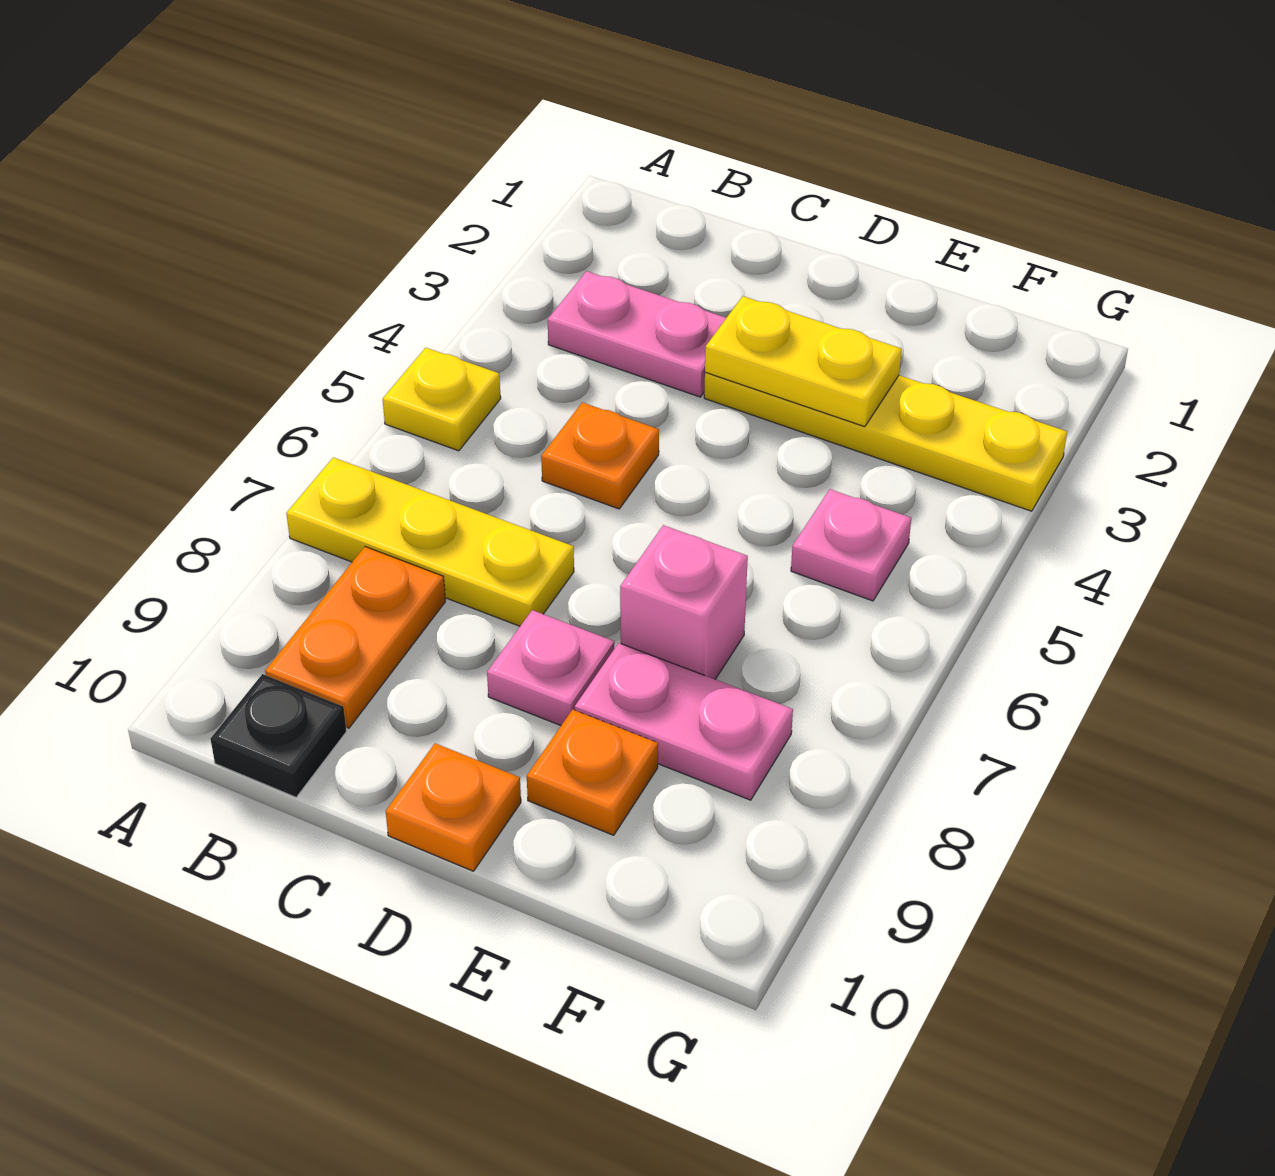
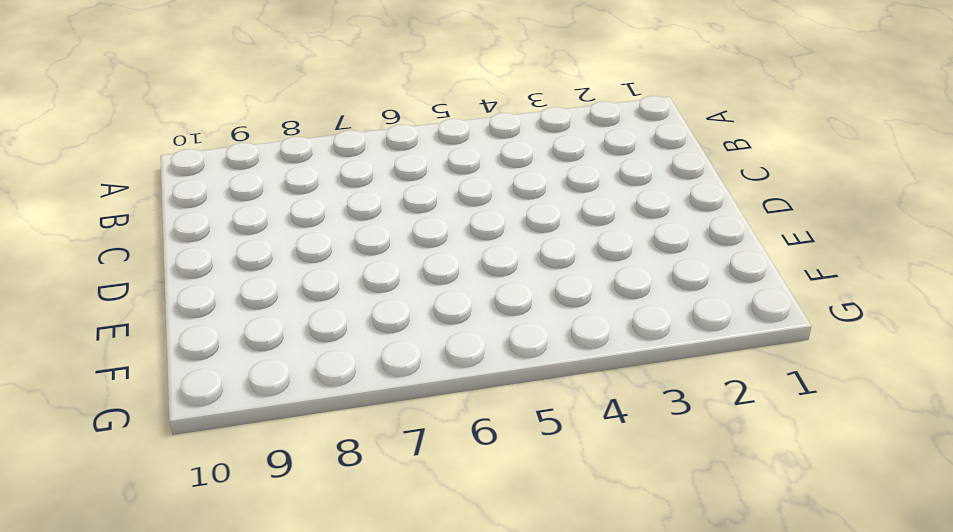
none -> yellow plate A5 level 1
none -> yellow plate A7:C7 level 1
none -> pink plate B3:C3 level 1

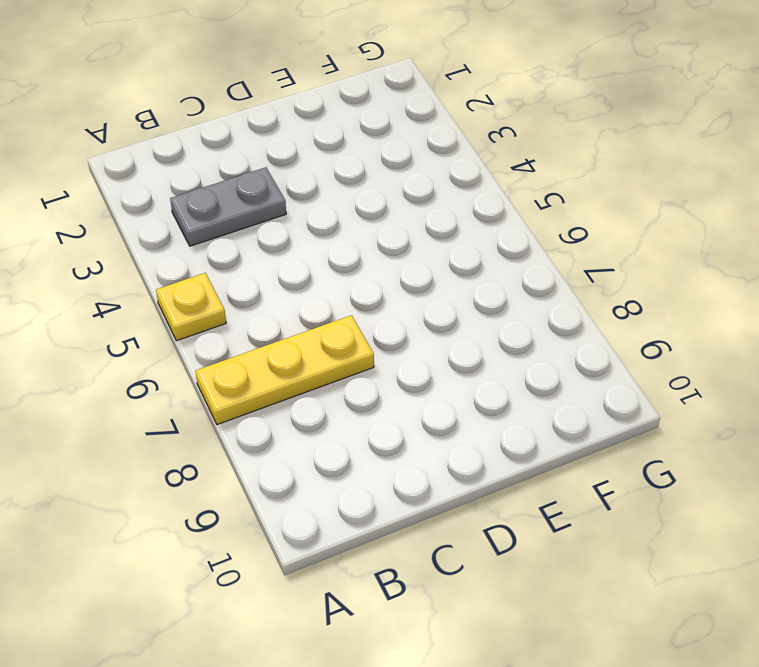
grey plate B3:C3 level 1 -> pink plate B3:C3 level 1
none -> orange plate B8:B9 level 1
none -> black plate B10 level 1
none -> orange plate C5 level 1

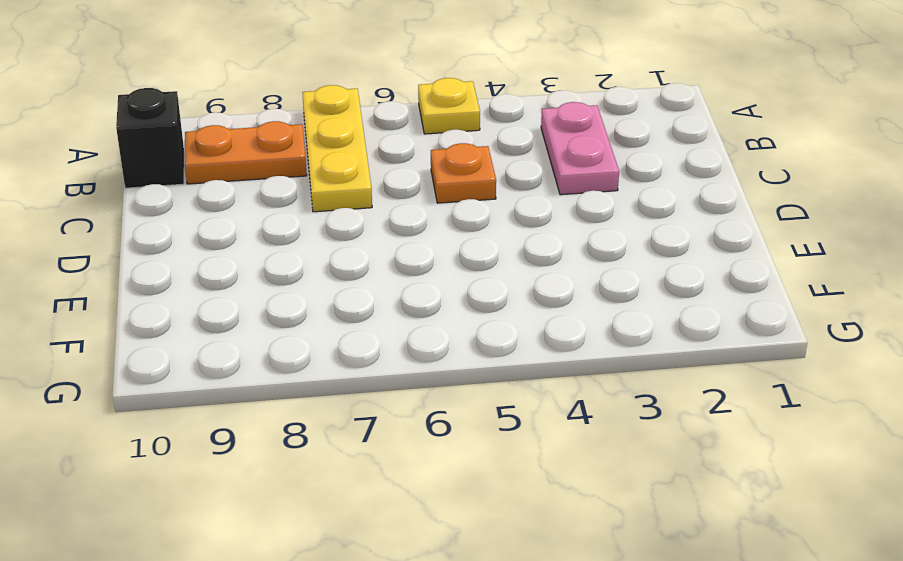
black brick B10 level 1 -> black plate B10 level 1
none -> yellow plate D3:G3 level 1
none -> pink plate D8 level 1
none -> orange plate D10 level 1

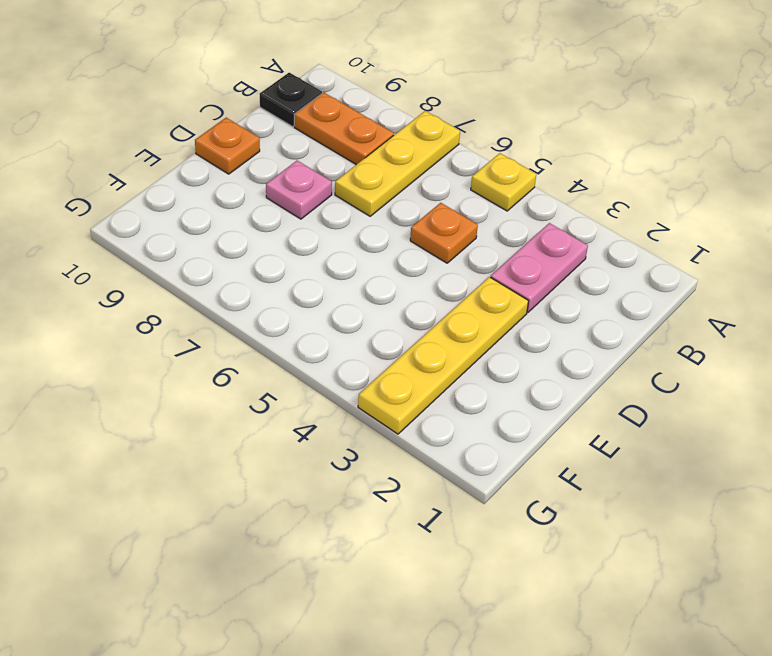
none -> pink brick E7 level 1
none -> pink plate E8:F8 level 1
none -> orange plate E9 level 1

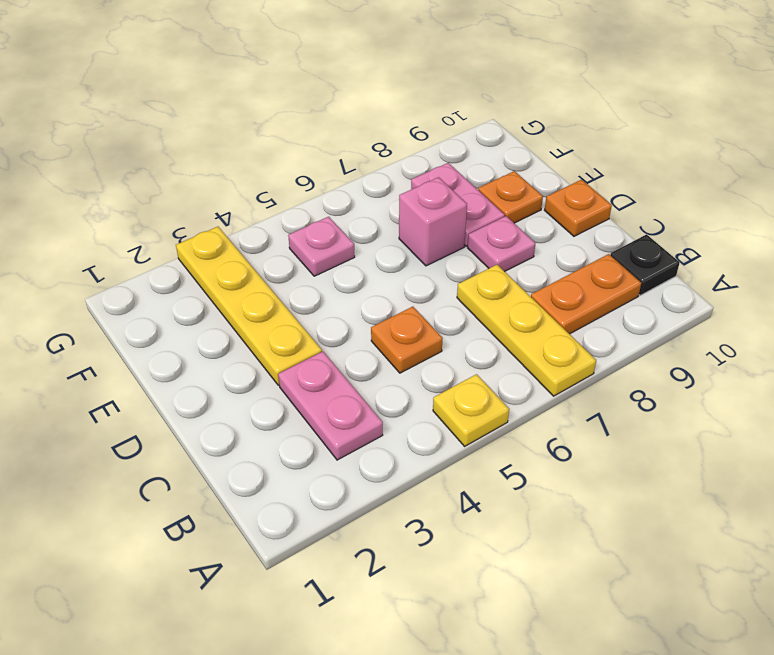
none -> yellow plate D3:E3 level 2

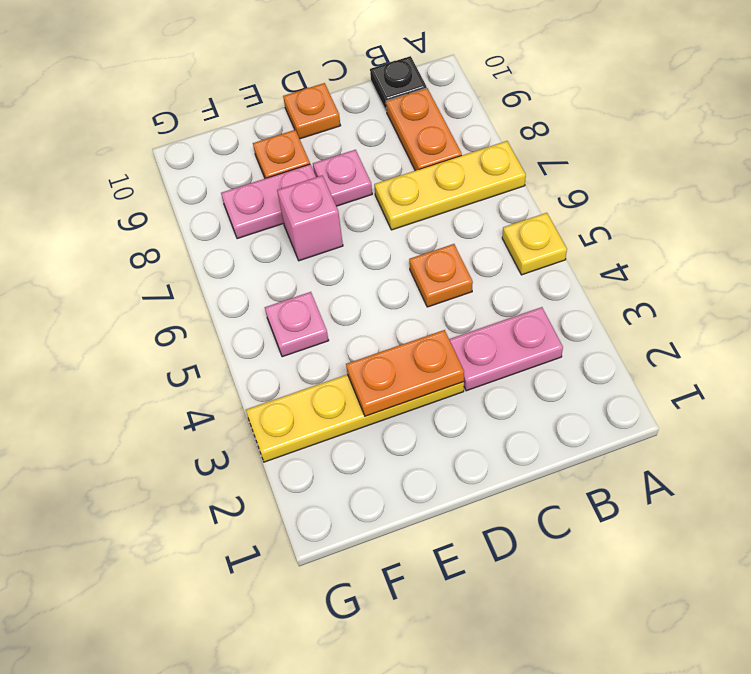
orange plate D3:E3 level 2 -> yellow plate D3:E3 level 2

